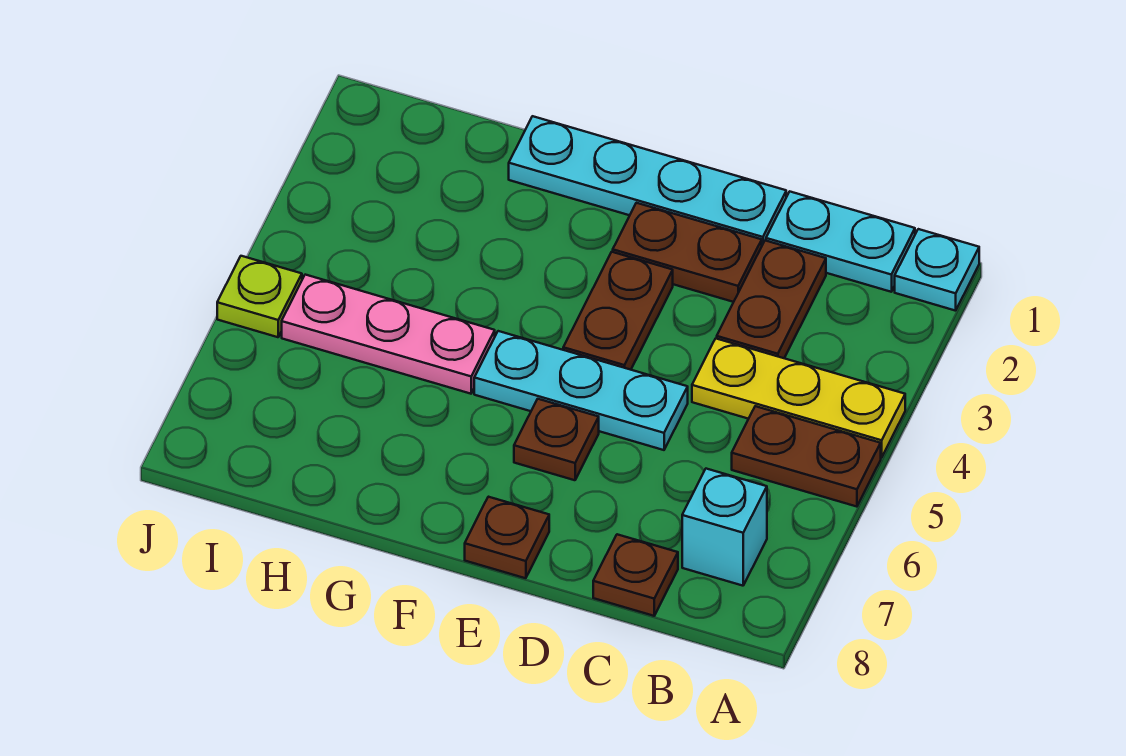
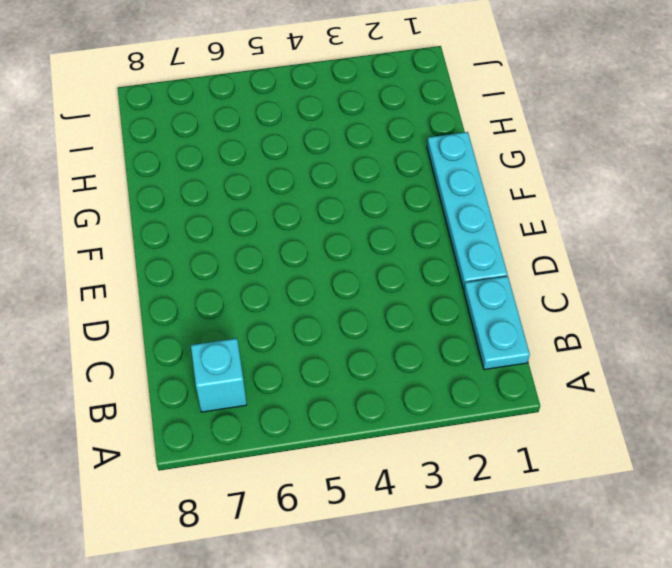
none -> cyan plate A1 level 1
none -> yellow plate A4:C4 level 1
none -> brown plate A5:B5 level 1

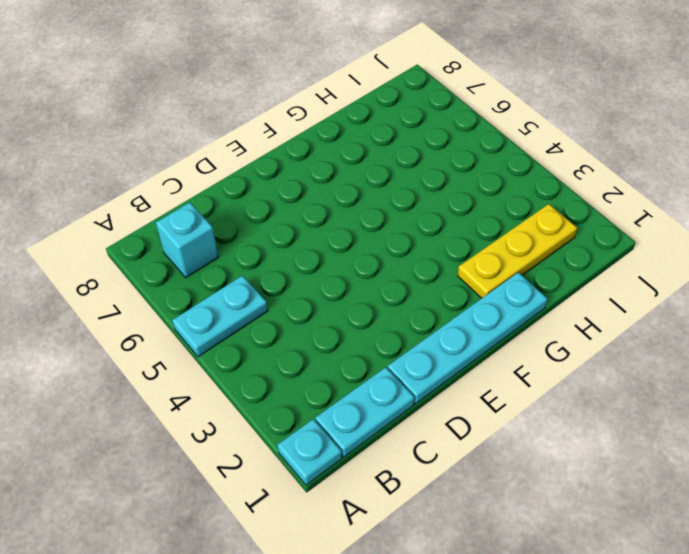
cyan plate A5:B5 level 1 -> brown plate A5:B5 level 1
yellow plate G2:I2 level 1 -> yellow plate A4:C4 level 1
none -> brown plate C2:C3 level 1
none -> brown plate C8 level 1
none -> brown plate D2:E2 level 1

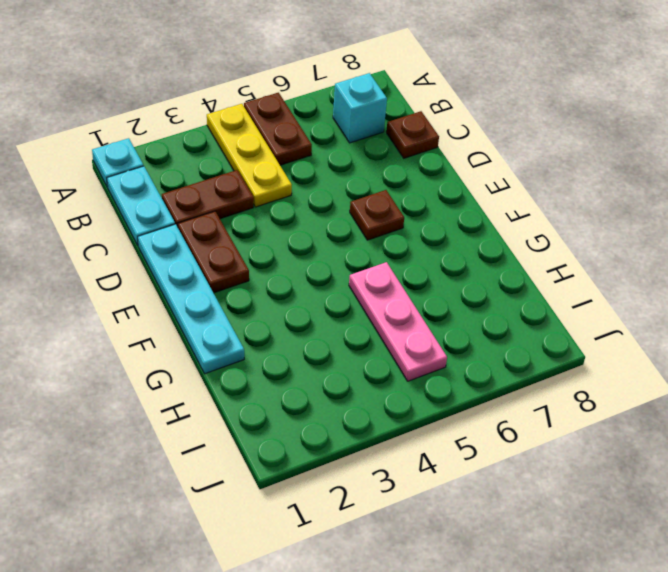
none -> cyan plate D5:F5 level 1
none -> brown plate E3:E4 level 1
none -> brown plate E8 level 1

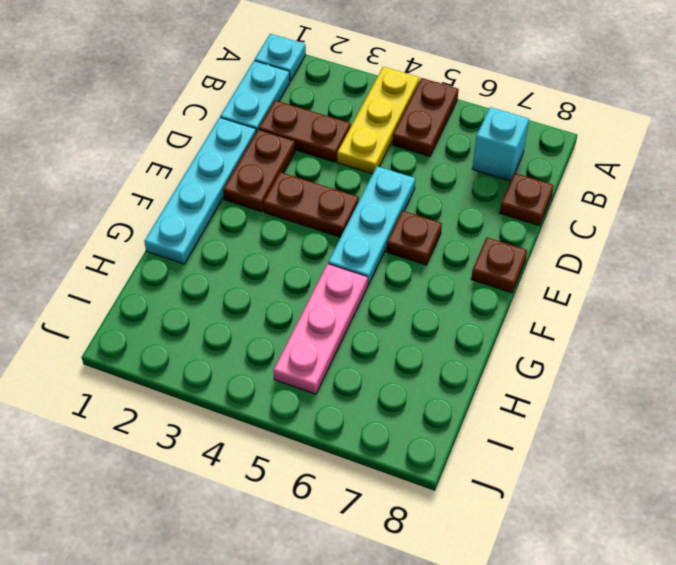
none -> lime plate J5 level 1

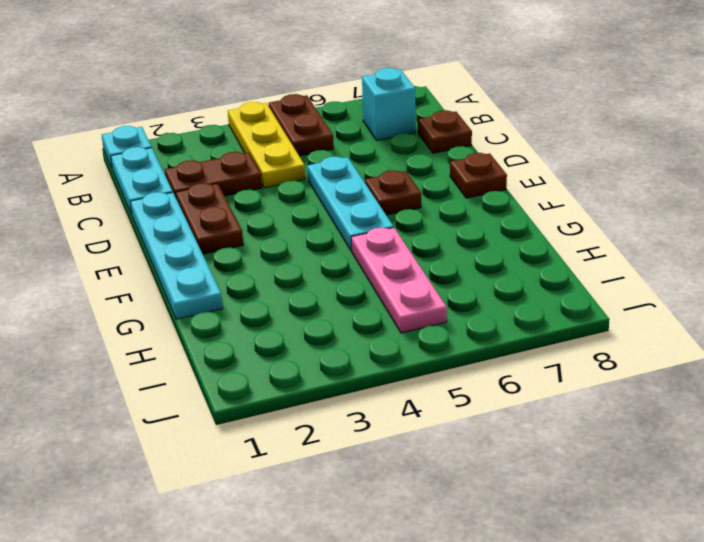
none -> brown plate E3:E4 level 1
none -> lime plate J5 level 1

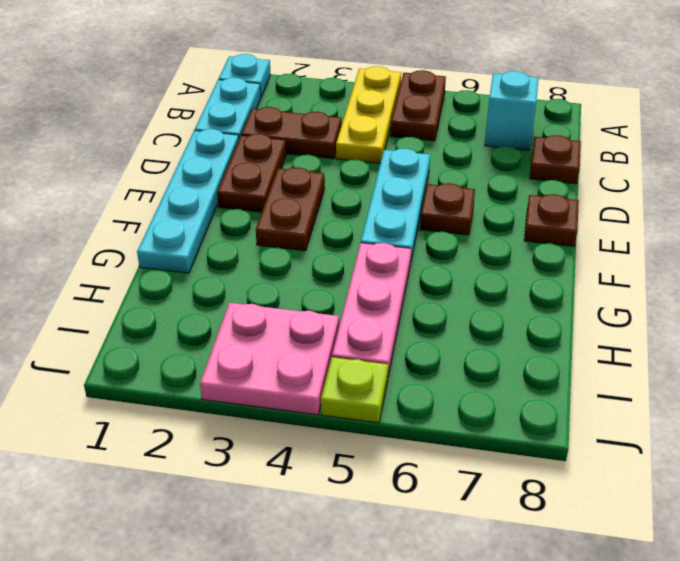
brown plate E3:F3 level 1 -> brown plate E3:E4 level 1
pink plate I3:J4 level 1 -> none

